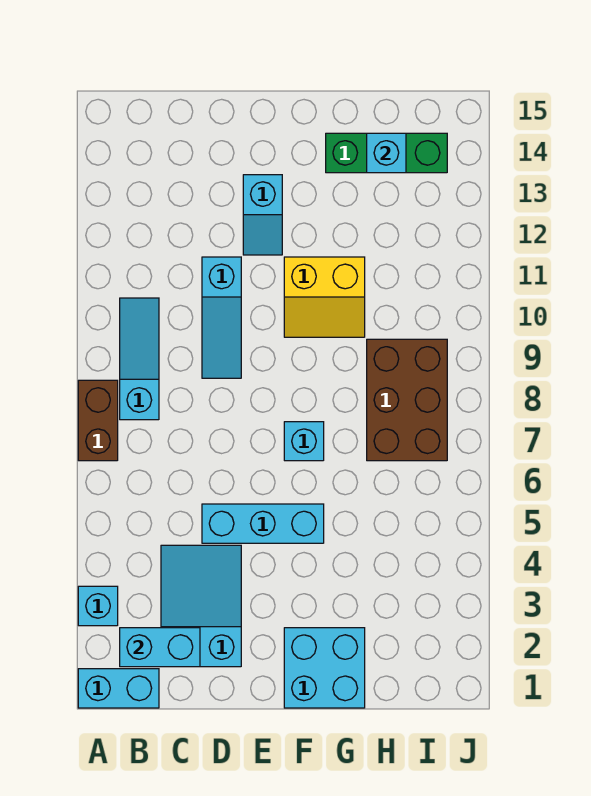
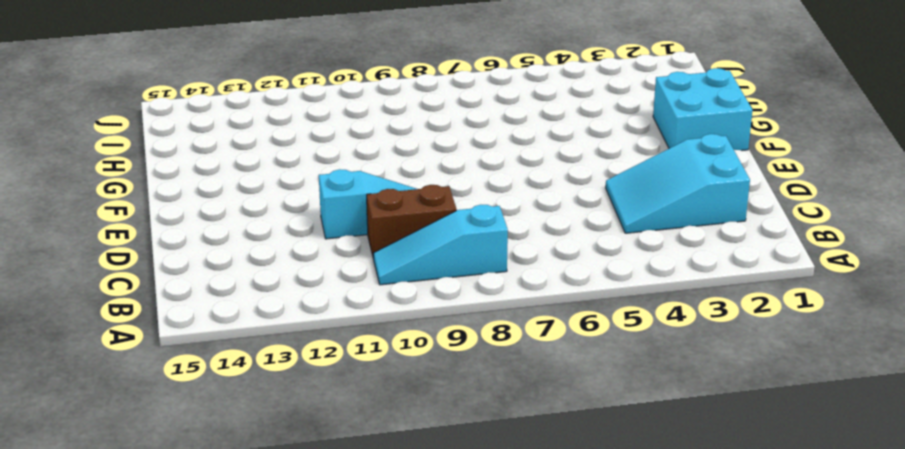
brown brick C9:C10 level 1 -> brown brick A7:A8 level 1
none -> cyan brick A1:B1 level 1
none -> cyan brick A3 level 1
none -> cyan brick D5:F5 level 1

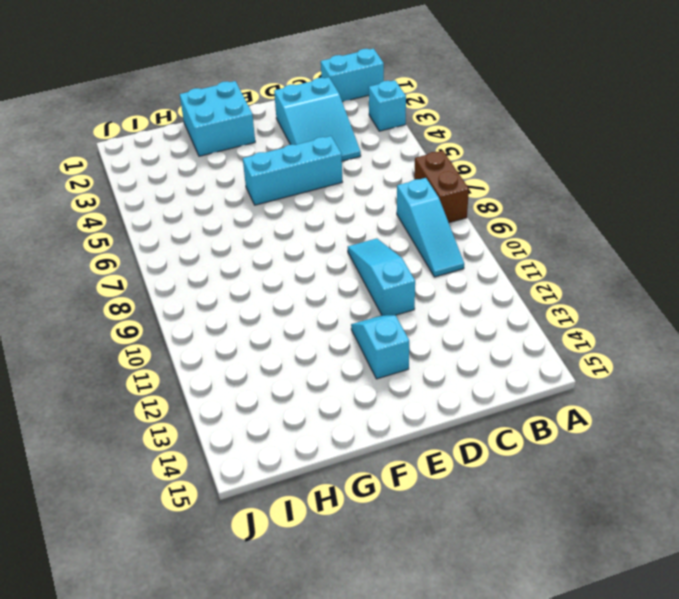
none -> cyan brick F7 level 1
none -> yellow slope F10:G11 level 1 top 11
none -> green brick G14:I14 level 1

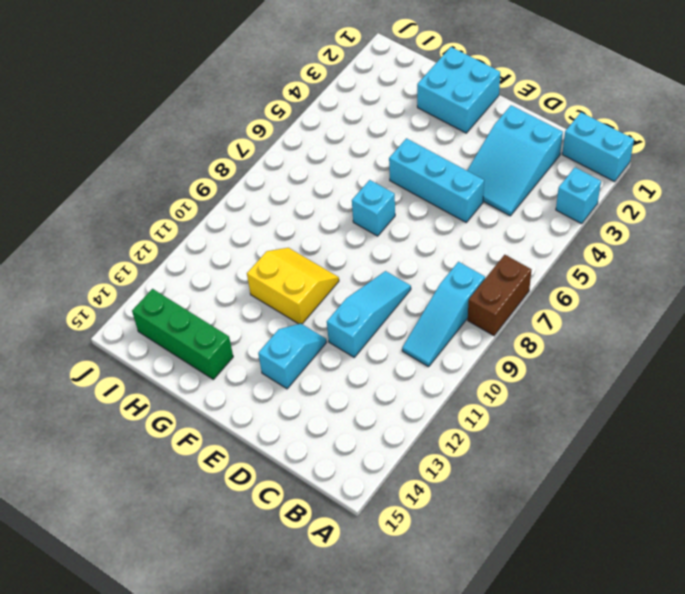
none -> brown brick H7:I9 level 1
none -> cyan brick B2:C2 level 2
none -> cyan brick H14 level 2

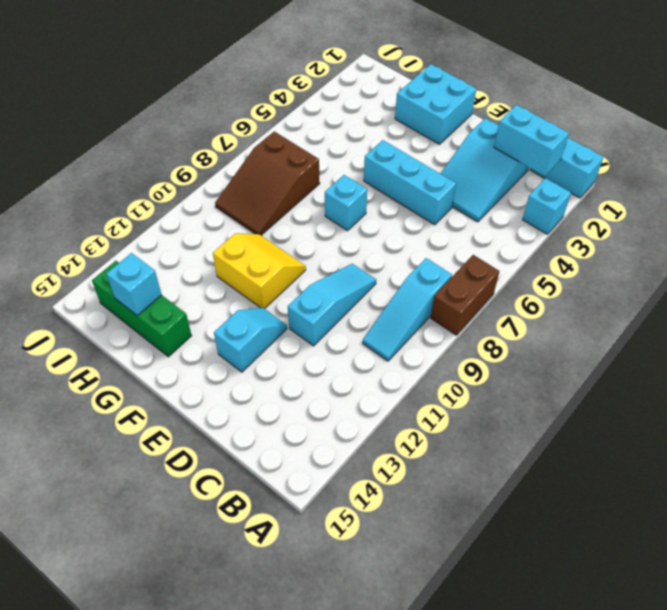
brown slope H7:I9 level 1 top 7 -> brown brick H7:I9 level 1

